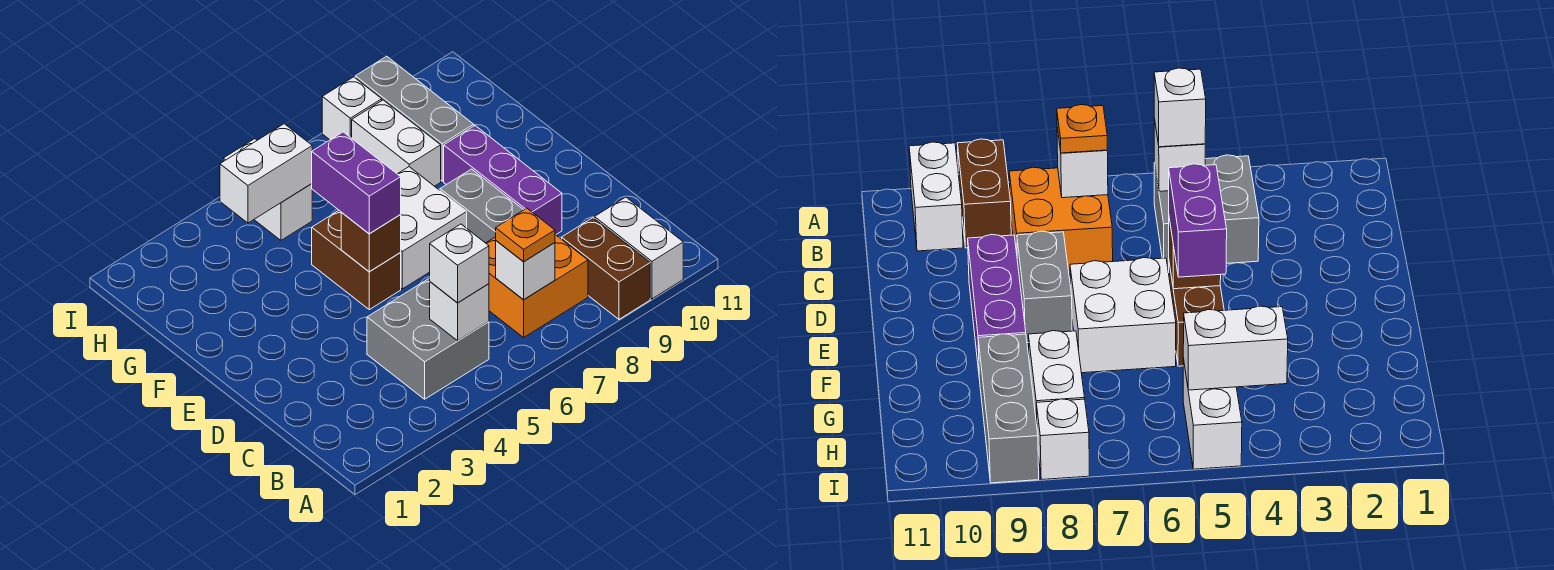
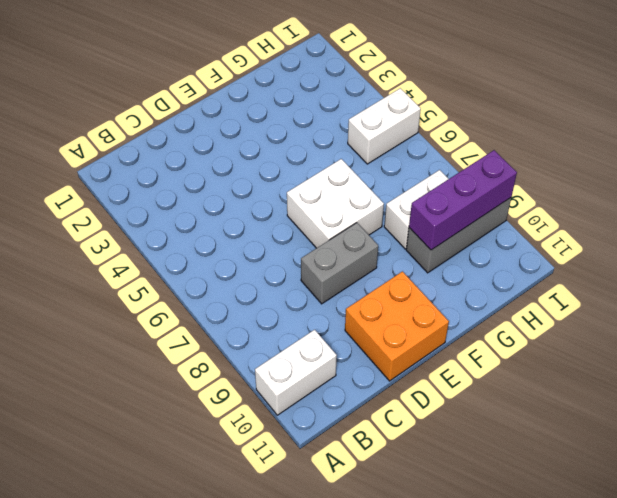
orange brick D10:E11 level 1 -> orange brick B7:C8 level 1
purple brick G9:I9 level 2 -> purple brick D9:F9 level 1
none -> brown brick A9:B9 level 1
none -> grey brick B4:C5 level 1
none -> brown brick E5:F5 level 1

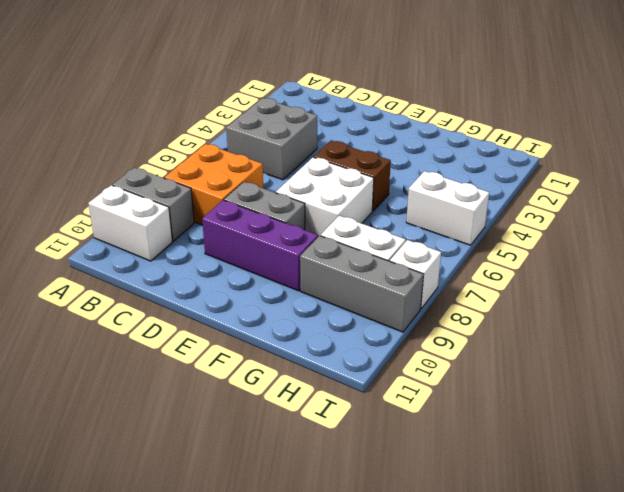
grey brick A9:B9 level 1 -> brown brick A9:B9 level 1
none -> white brick B5 level 2
none -> white brick B7 level 2
none -> brown brick E5 level 2

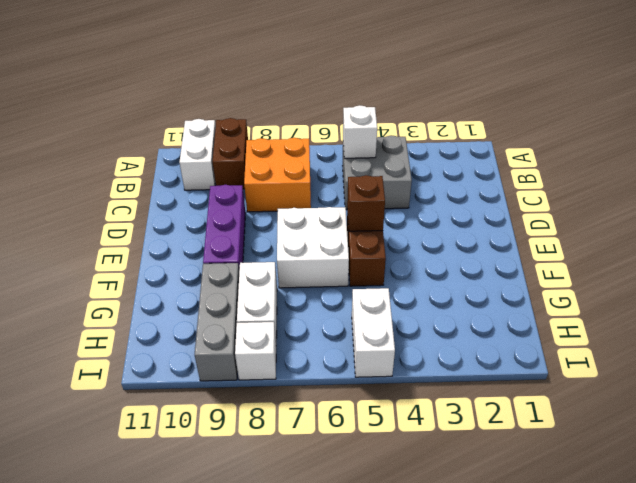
none -> grey brick D8:E8 level 1
none -> white brick B7 level 2
none -> white brick H4:H5 level 2

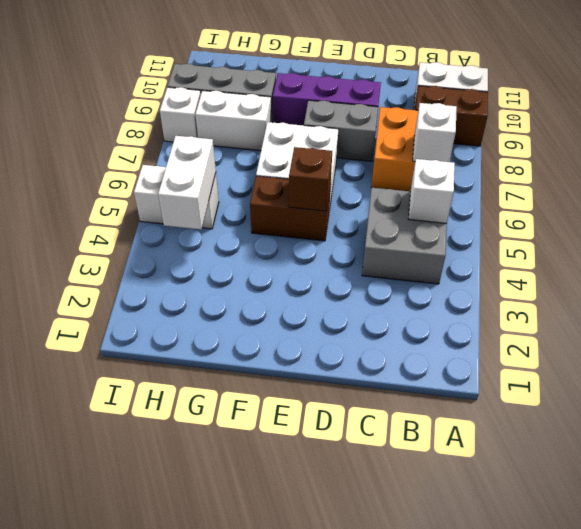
none -> white brick B5 level 3
none -> orange plate B7 level 3
none -> purple brick E5:F5 level 3

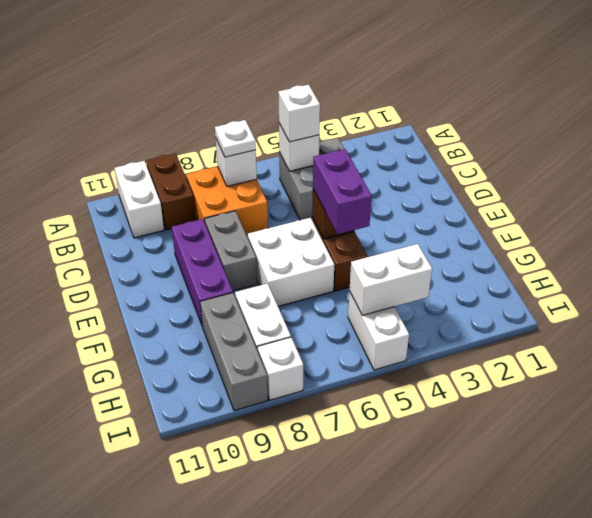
white plate B7 level 3 -> orange plate B7 level 3

